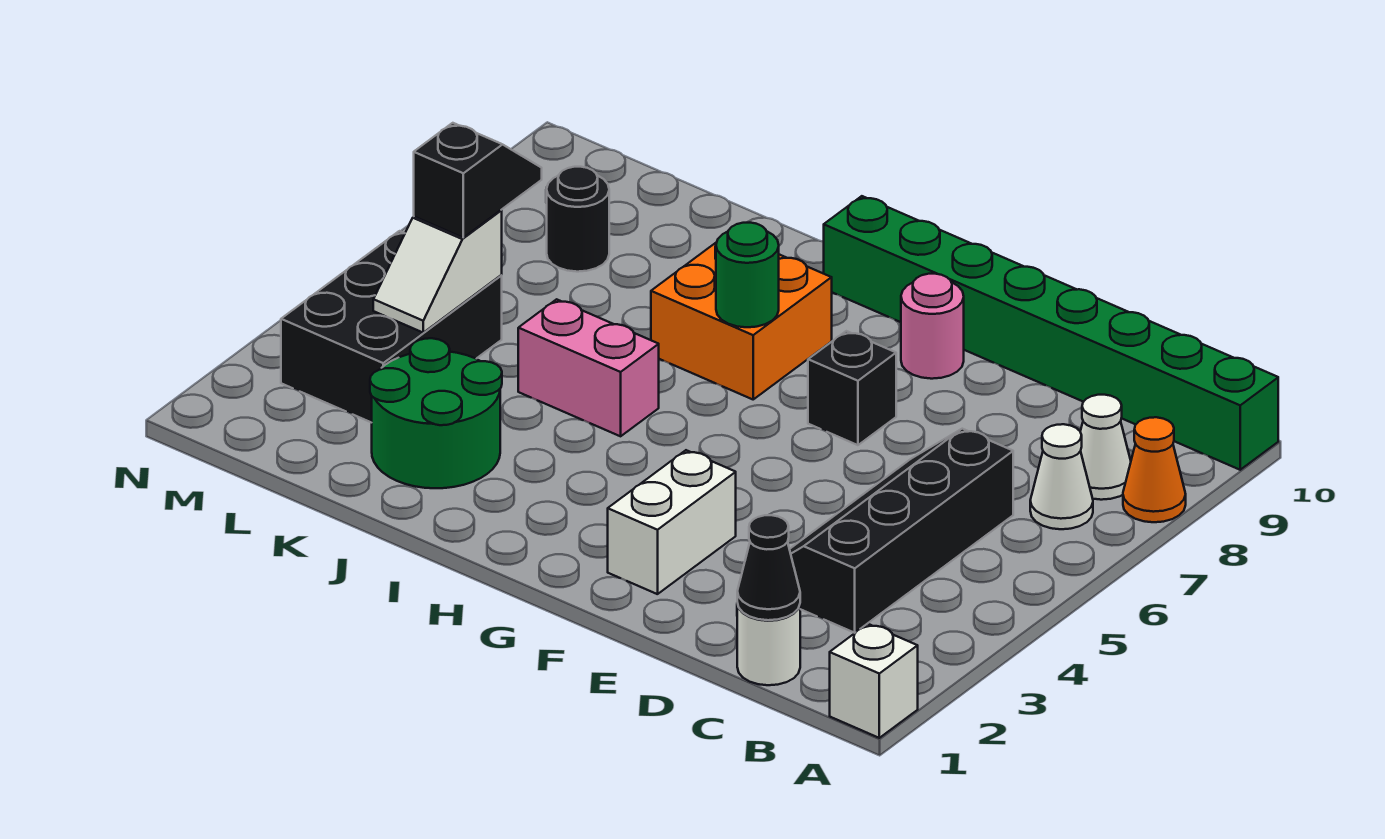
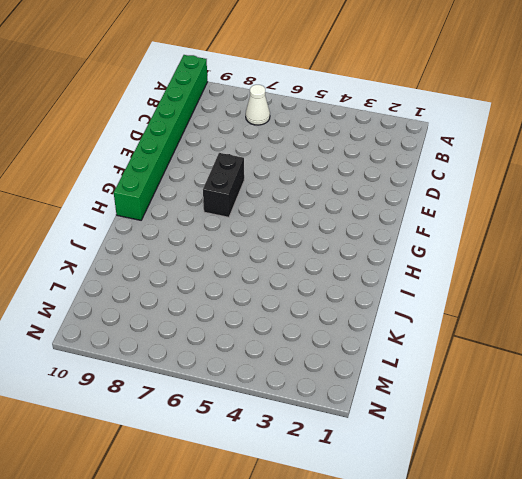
black brick F7:G7 level 1 -> black brick F7 level 1
none -> white brick A1 level 1
none -> orange cone A8 level 1
none -> white cone B8 level 1

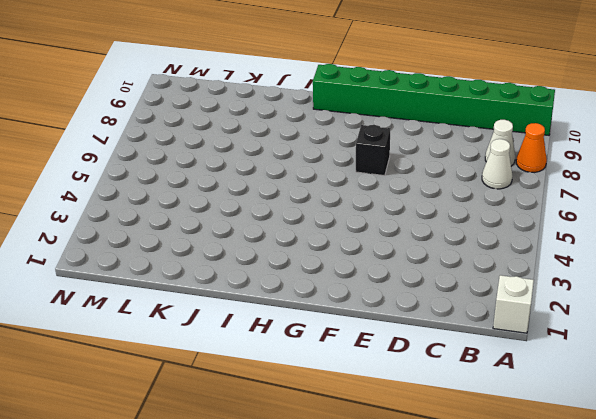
none -> white round brick C1 level 1
none -> black slope C3:D6 level 1 top C
none -> white brick F2:F3 level 1

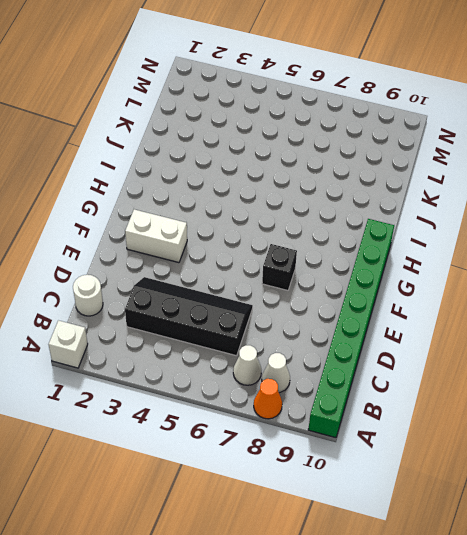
none -> pink round brick F9 level 1
none -> orange brick H7:I8 level 1
none -> pink brick I5:J5 level 1

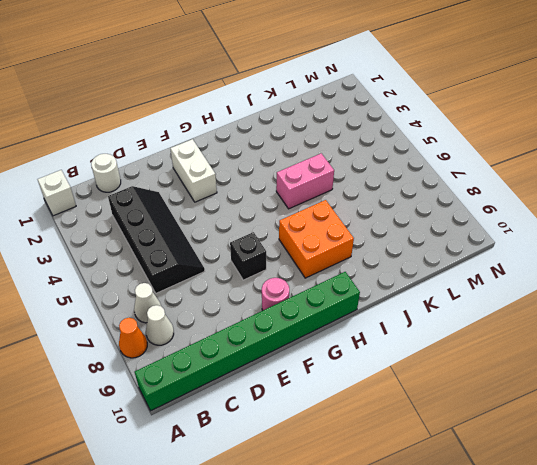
none -> green round brick J2:K3 level 1
none -> black brick L3:M5 level 1
none -> black round brick L8 level 1

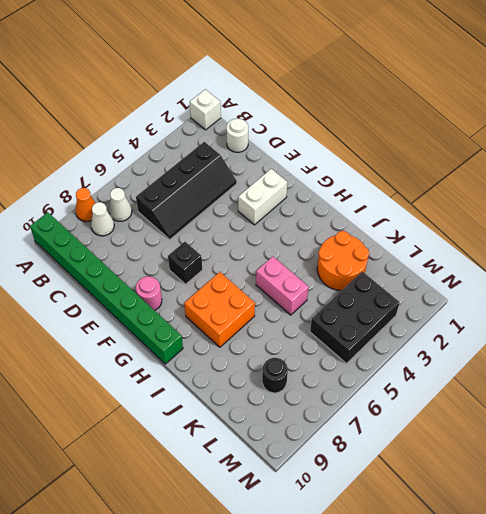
orange round brick J2:K3 level 1 -> green round brick J2:K3 level 1
none -> black cone C1 level 2
none -> green round brick H7 level 2
none -> white slope L4:L5 level 2 top 5

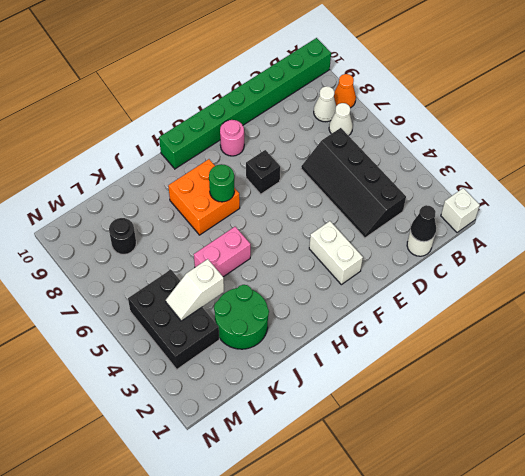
white slope K4:L4 level 2 top K -> white slope L4:L5 level 2 top 5
none -> black slope L5:L6 level 3 top 5

